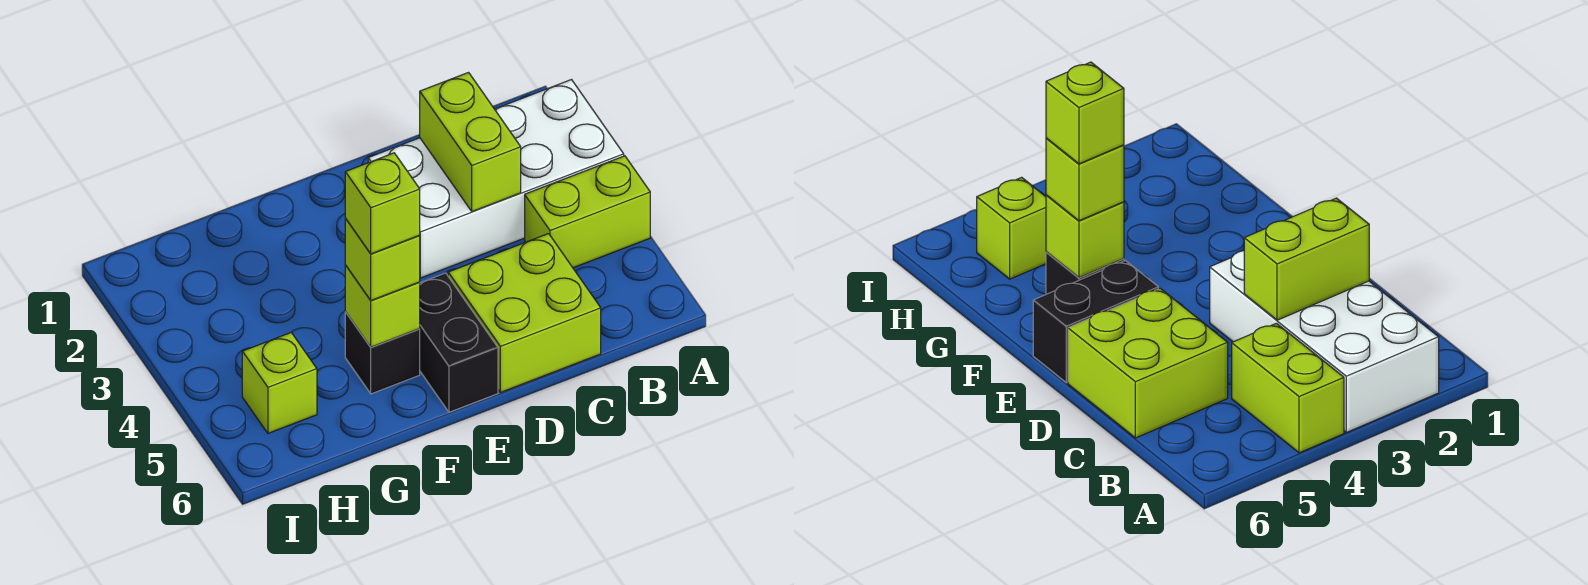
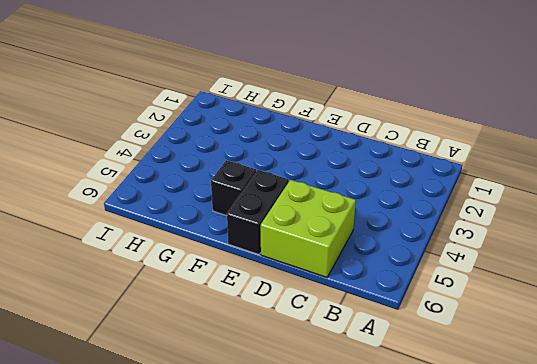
none -> white brick A2:D3 level 1
none -> lime brick A4:B4 level 1

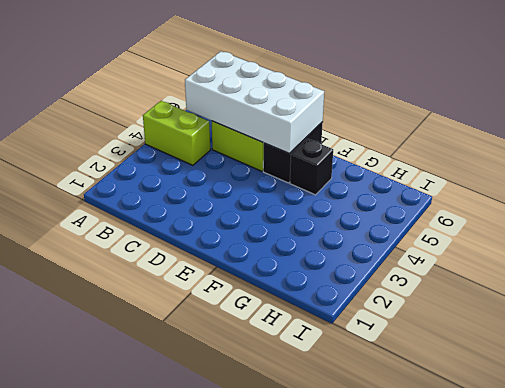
white brick B5:E6 level 2 -> white brick A2:D3 level 1
none -> lime brick H5 level 1
none -> lime brick C2:C3 level 2

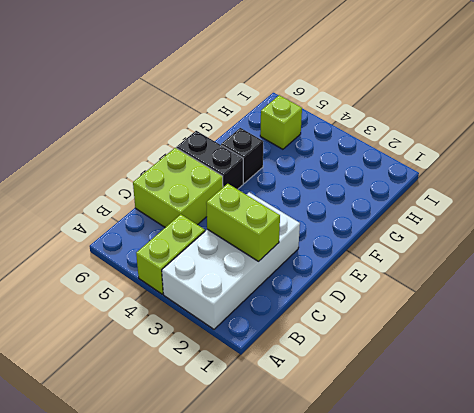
none -> lime brick F5 level 2
none -> lime brick F5 level 3

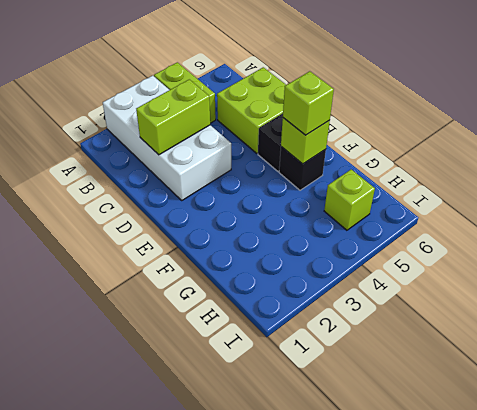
none -> lime brick F5 level 4

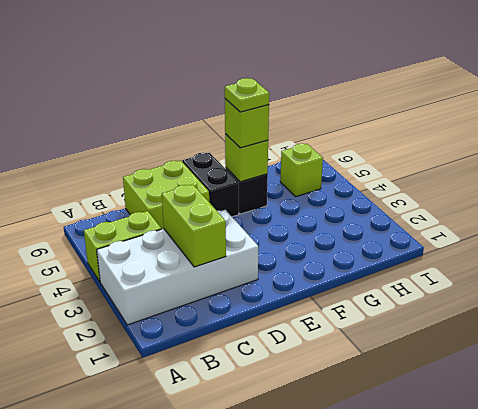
lime plate F5 level 4 -> lime brick F5 level 4

